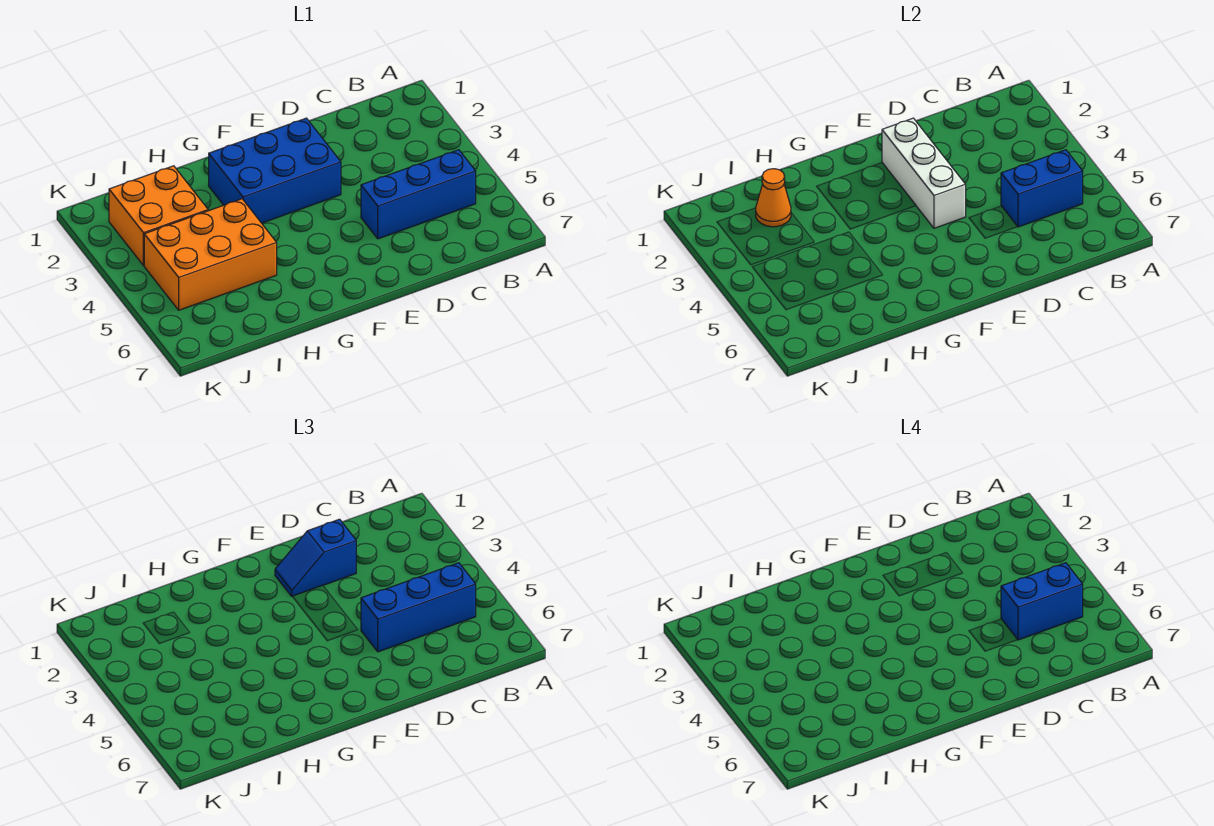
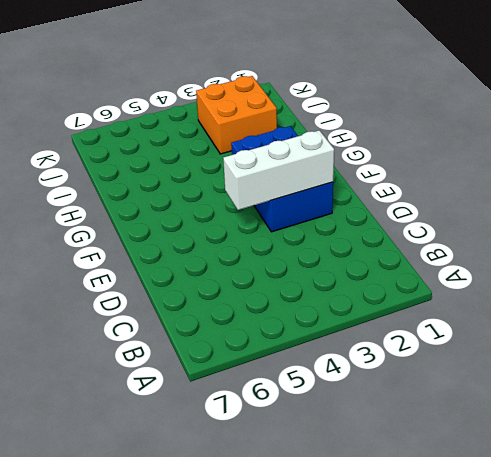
none -> blue brick B5:D5 level 1
none -> orange brick H4:J5 level 1

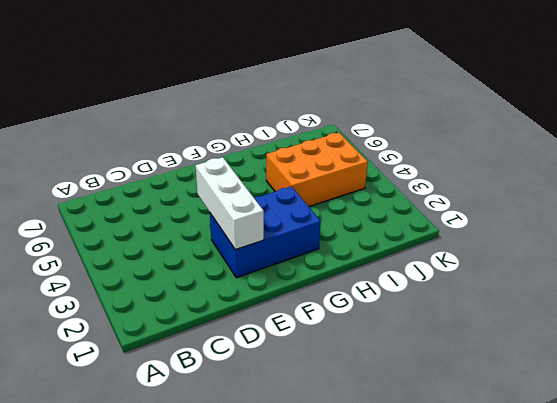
none -> blue brick B5:D5 level 1
none -> orange brick I2:J3 level 1

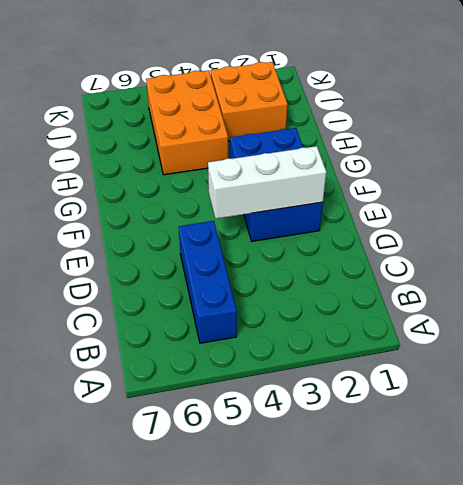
none -> blue brick B5:C5 level 2
none -> orange cone I2 level 2

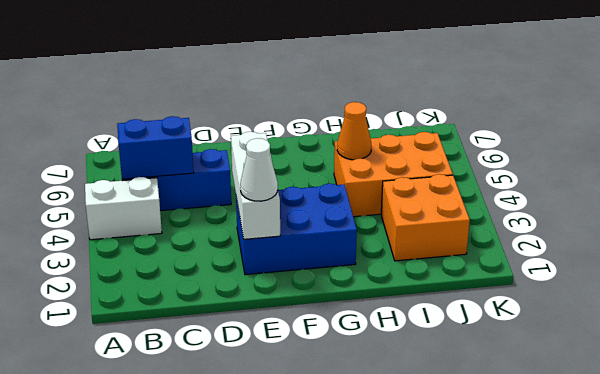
white brick A4:B4 level 1 -> none
white cone E2 level 3 -> blue slope D2:E2 level 3 top D
orange cone H5 level 2 -> orange cone I2 level 2
none -> blue brick B5:D5 level 3
none -> blue brick B5:C5 level 4

